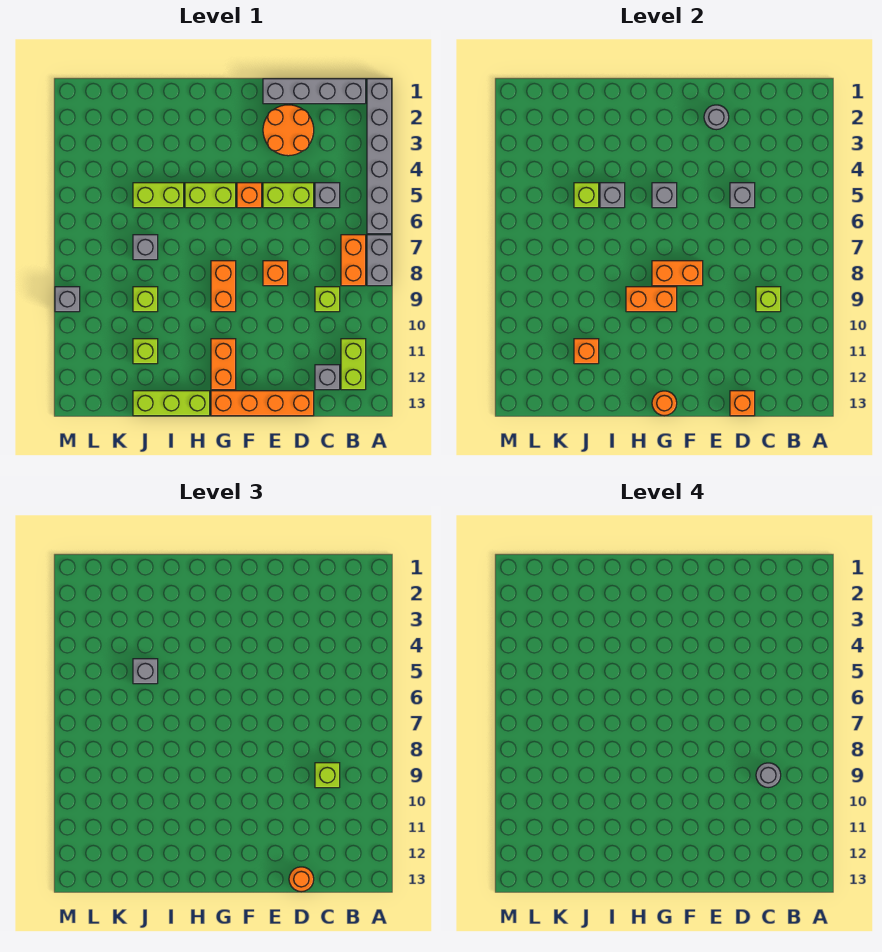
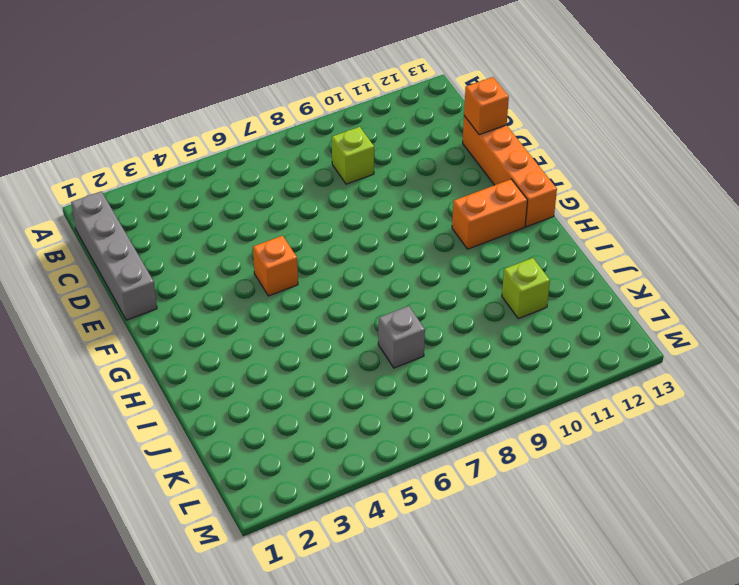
none -> grey brick A1:A6 level 1
none -> grey brick A7:A8 level 1
none -> orange brick B7:B8 level 1
none -> lime brick B11:B12 level 1

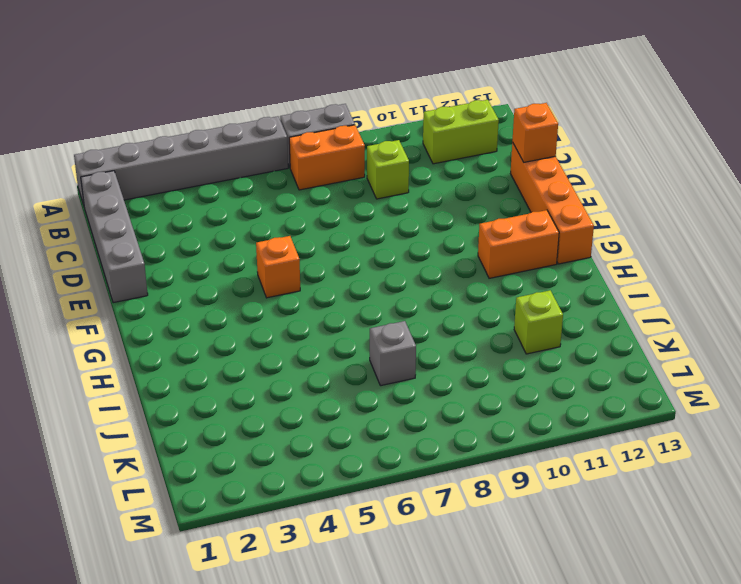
none -> grey brick C5 level 1
none -> grey brick C12 level 1
none -> orange round brick D2:E3 level 1
none -> lime brick D5:E5 level 1

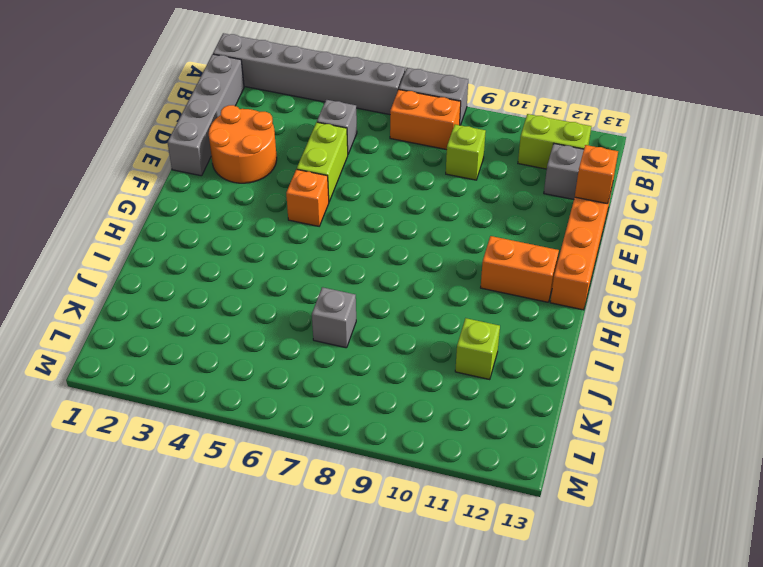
none -> orange brick E8 level 1
none -> lime brick G5:H5 level 1
none -> orange brick G8:G9 level 1
none -> lime brick H13:J13 level 1

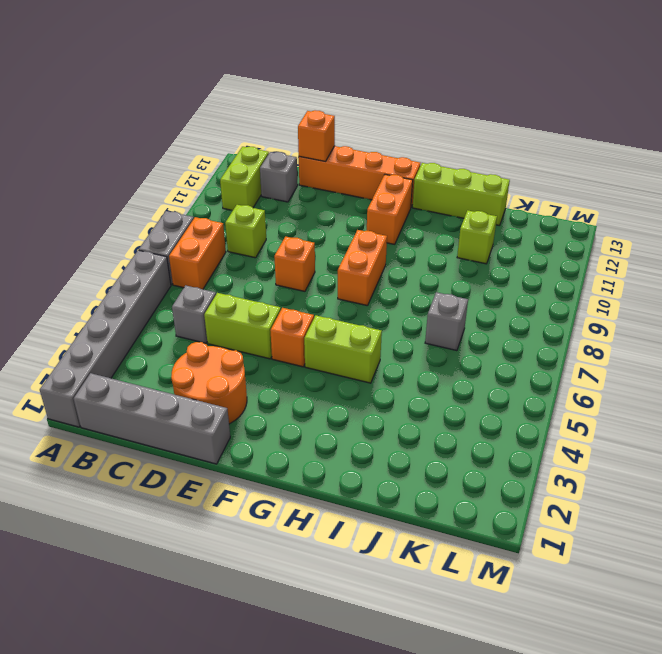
none -> lime brick I5:J5 level 1
none -> lime brick J9 level 1
none -> grey brick M9 level 1
none -> lime brick C9 level 2

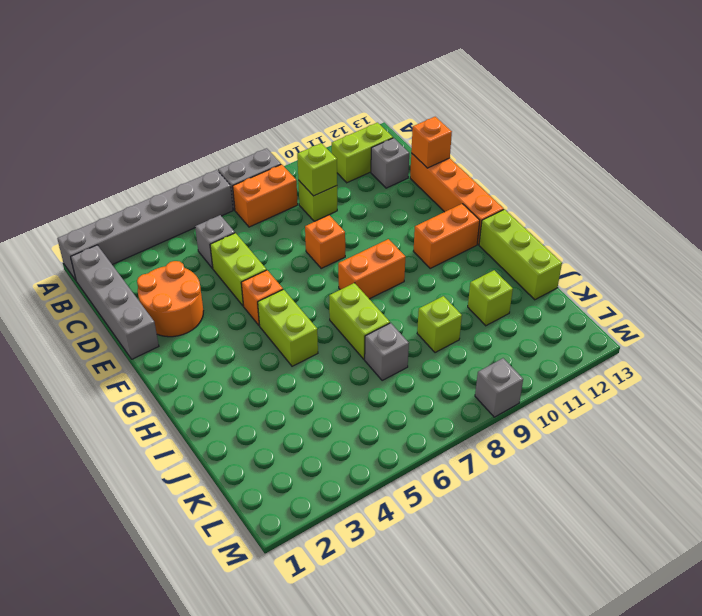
lime brick H7:I7 level 1 -> lime brick I5:J5 level 1
none -> grey brick D5 level 2
none -> grey round brick E2 level 2
none -> orange brick F8:G8 level 2
none -> grey brick G5 level 2

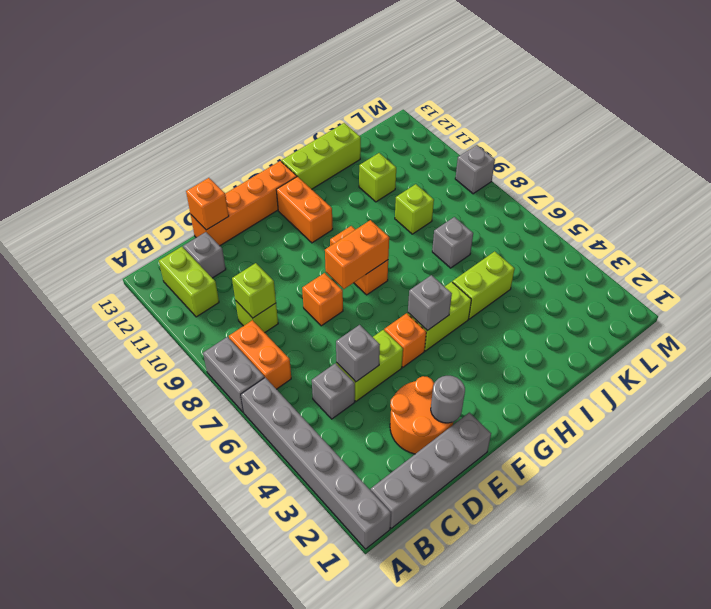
none -> orange brick G9:H9 level 2
none -> orange round brick G13 level 2
none -> grey brick I5 level 2
none -> lime brick J5 level 2

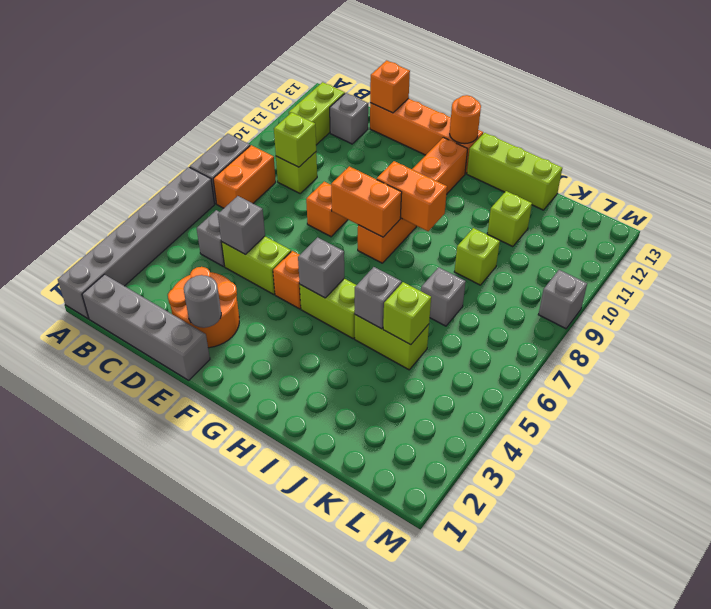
none -> orange brick J11 level 2
none -> lime brick C9 level 3
none -> orange round brick D13 level 3
none -> grey brick J5 level 3

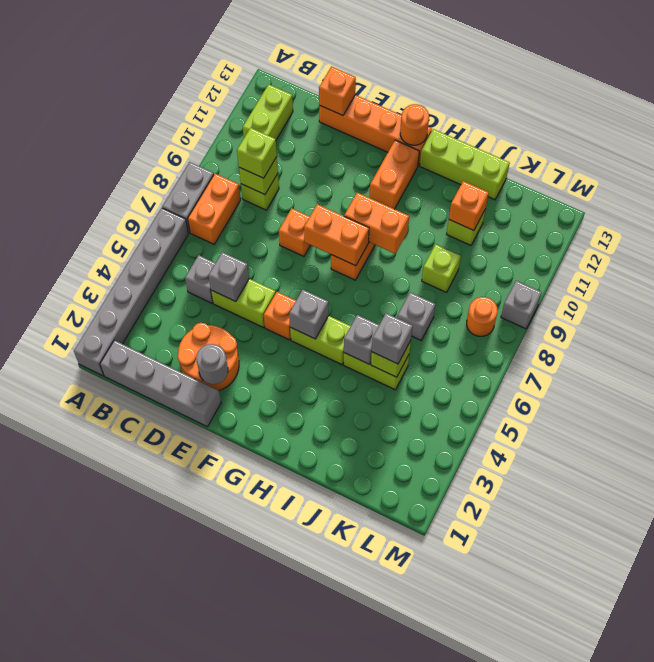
orange round brick L8 level 1 -> orange round brick D13 level 3
none -> grey brick C12 level 1
none -> grey round brick C9 level 4

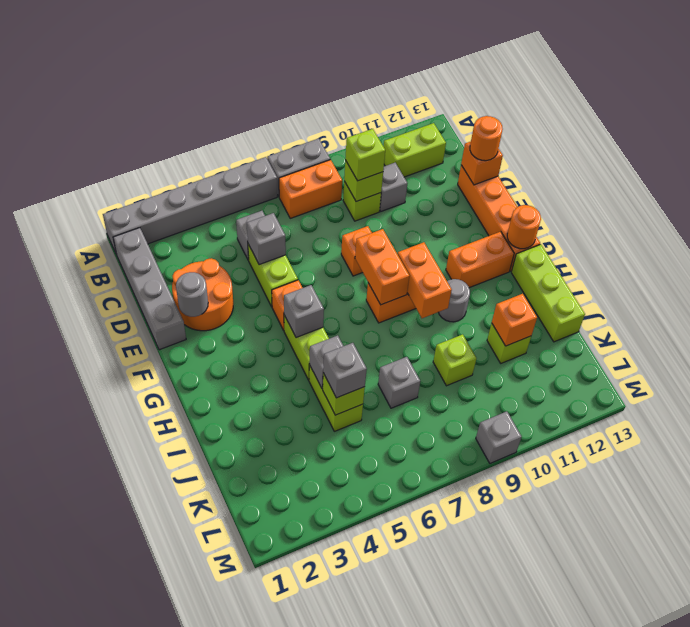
grey brick C10 level 1 -> grey brick C12 level 1
grey round brick H10 level 1 -> grey round brick C9 level 4

